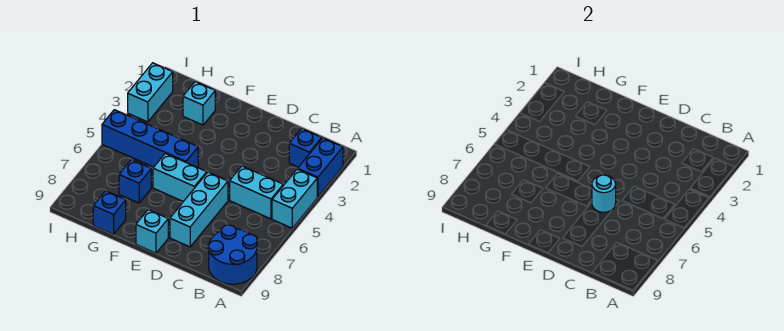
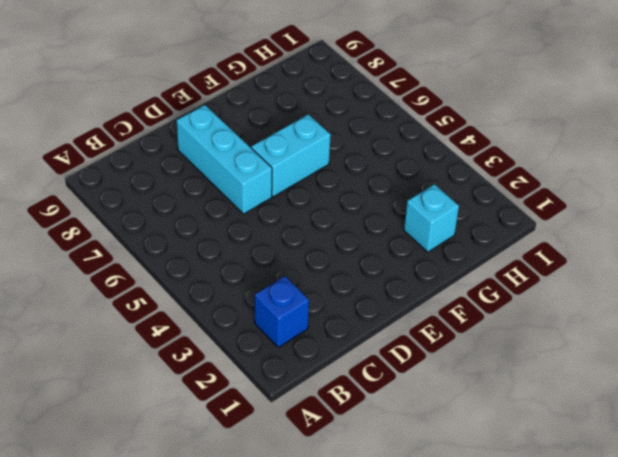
none -> blue brick A2:A3 level 1
none -> cyan brick A4:A5 level 1
none -> blue round brick A8:B9 level 1

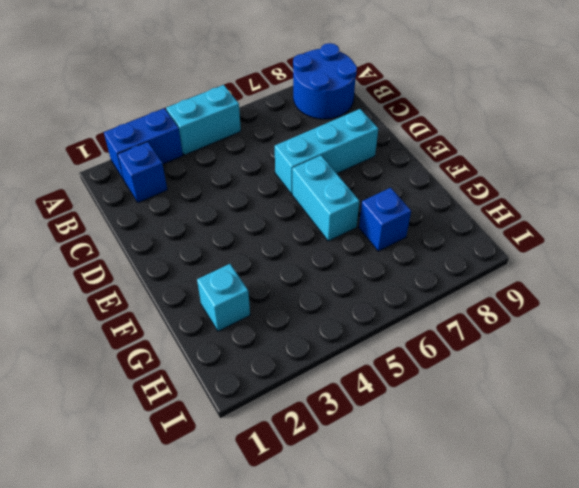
none -> cyan brick B5:C5 level 1
none -> cyan brick E9 level 1
none -> blue brick F5:I5 level 1

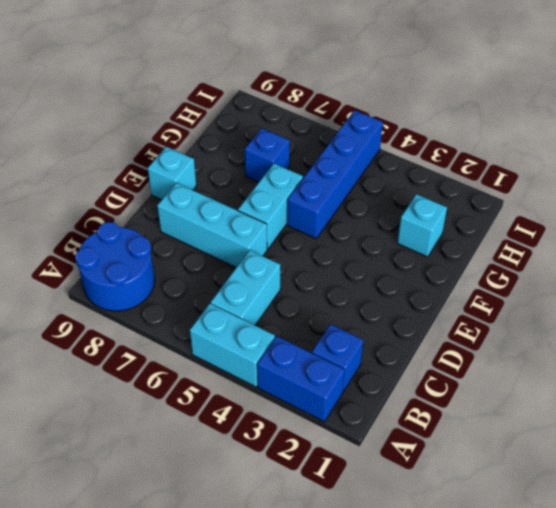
none -> blue brick G9 level 1
none -> cyan brick I2:I3 level 1
none -> cyan round brick D6 level 2

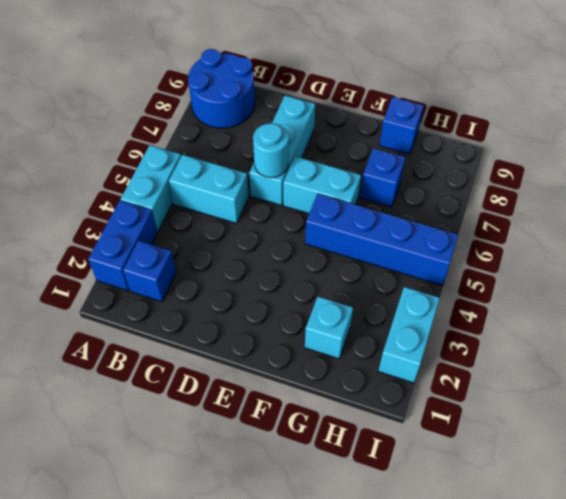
none -> cyan brick E9 level 1

